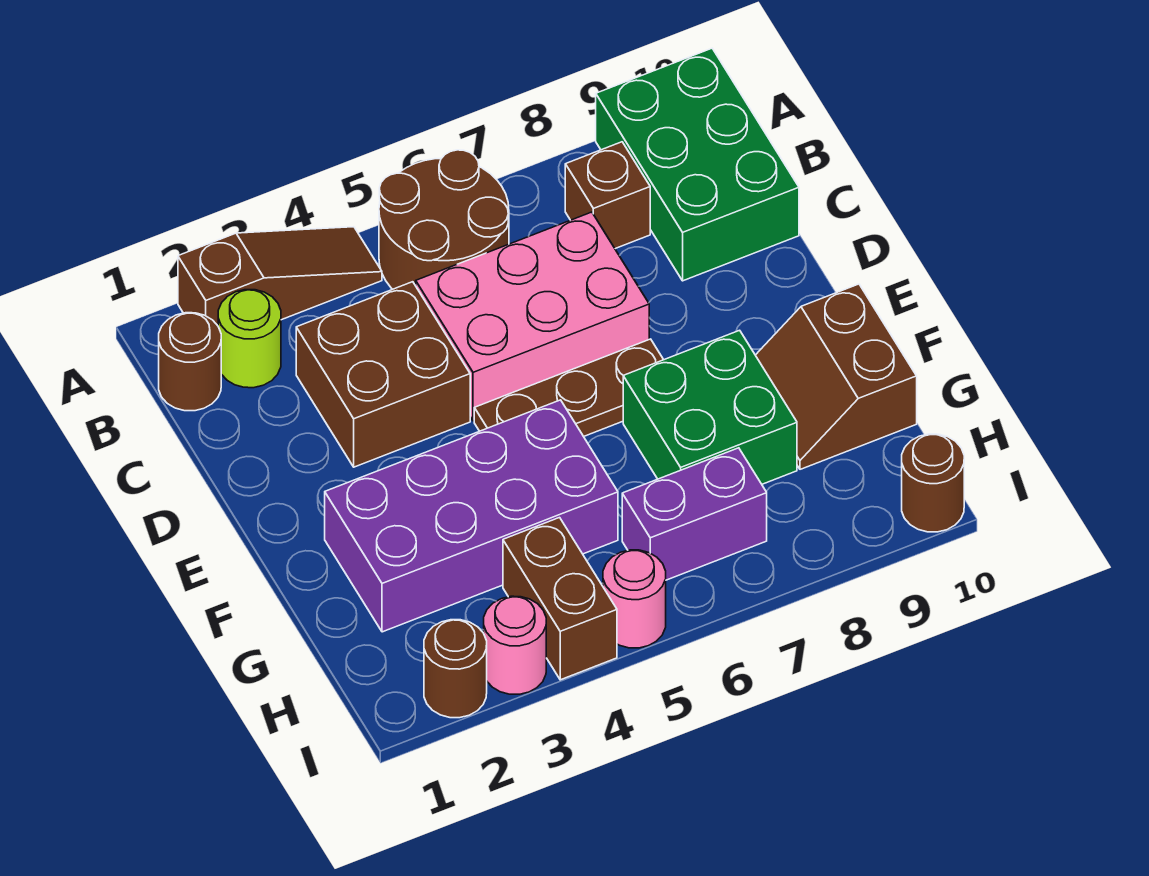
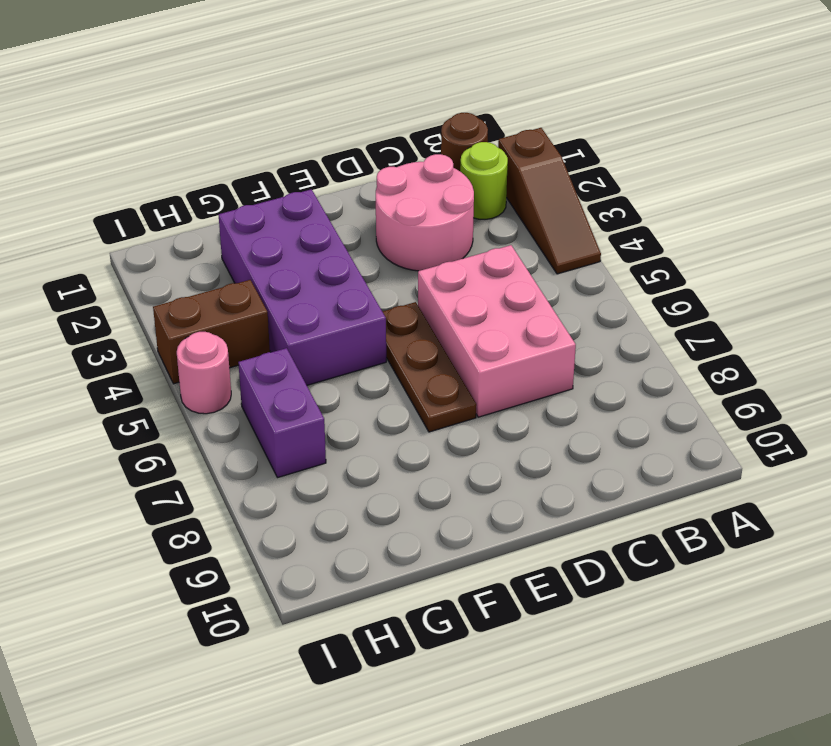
pink round brick C2:D3 level 1 -> brown brick C3:D4 level 1
none -> brown round brick A5:B6 level 1
none -> green brick A9:C10 level 1
none -> brown brick B8 level 1

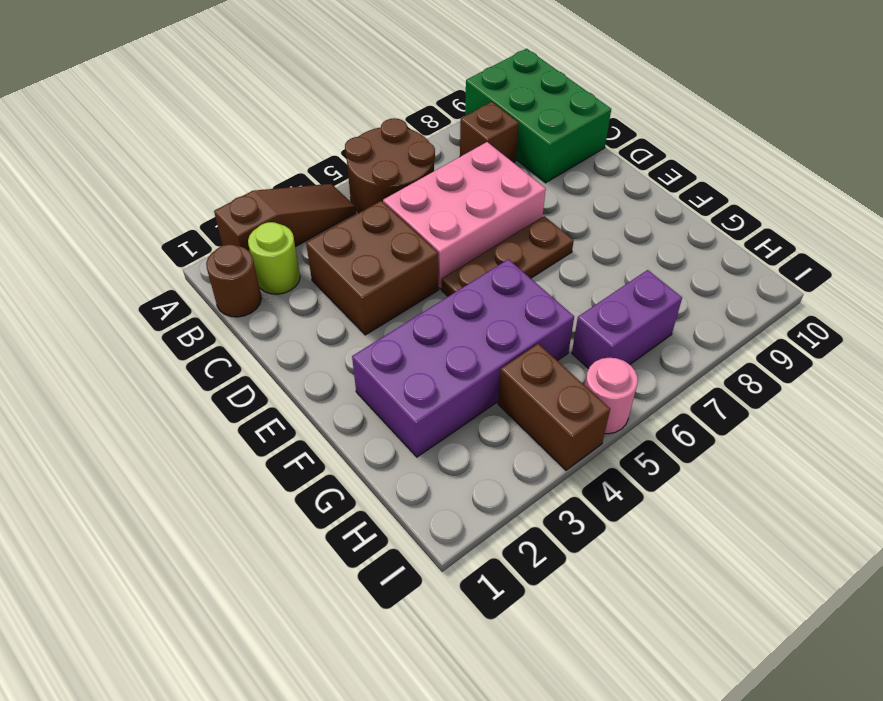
none -> green brick F7:G8 level 1
none -> brown slope F9:G10 level 1 top 10
none -> brown round brick I2 level 1

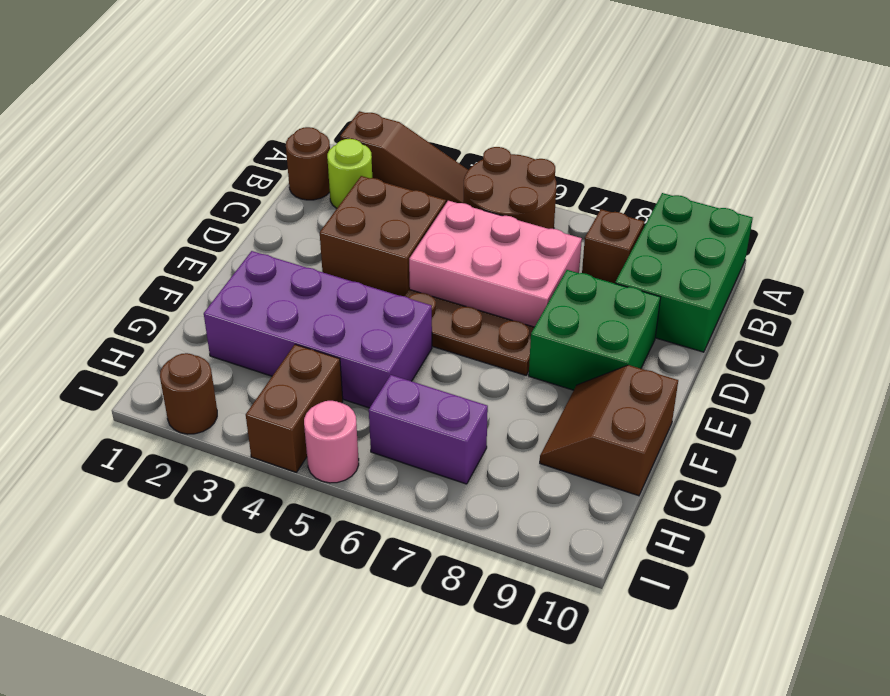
green brick D8:E9 level 1 -> green brick F7:G8 level 1
none -> pink round brick I3 level 1
none -> brown round brick I10 level 1

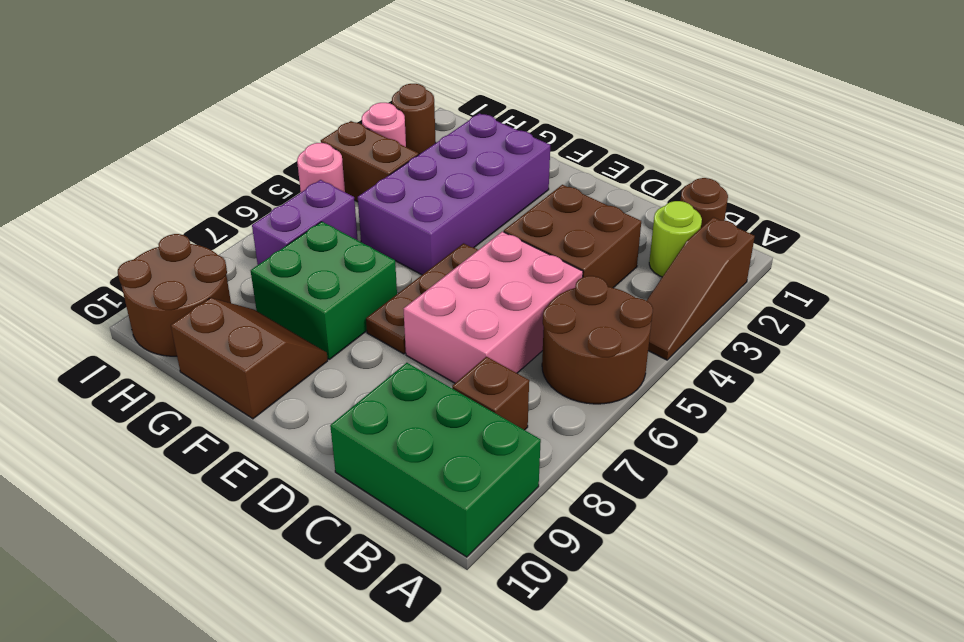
brown round brick H9:I10 level 1 -> brown round brick I10 level 1

